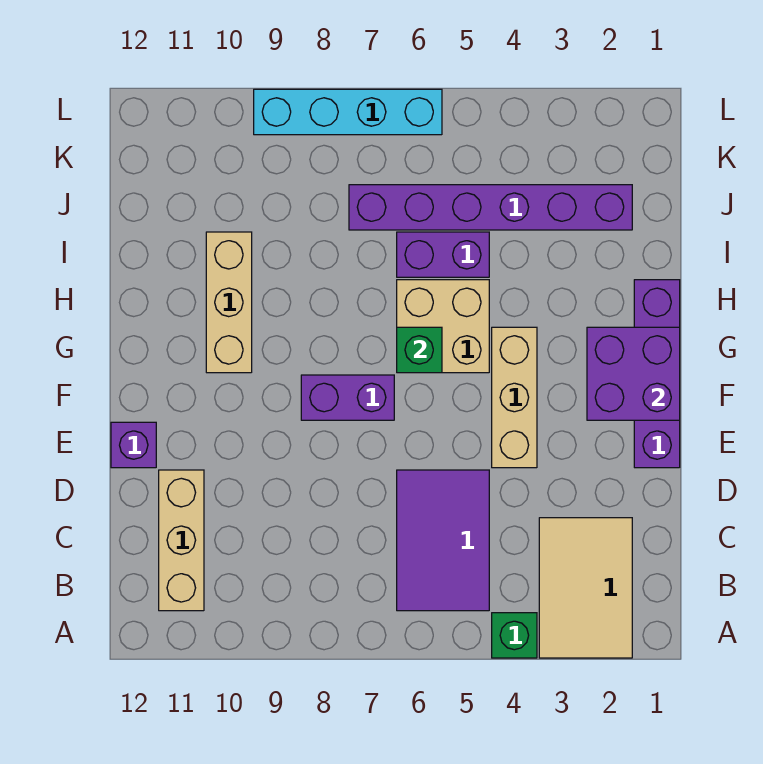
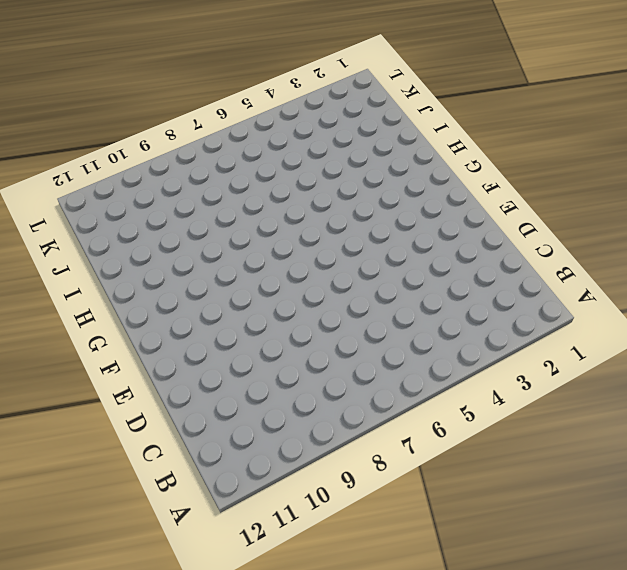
none -> tan tile A2:C3 level 1
none -> green brick A4 level 1
none -> purple tile B5:D6 level 1

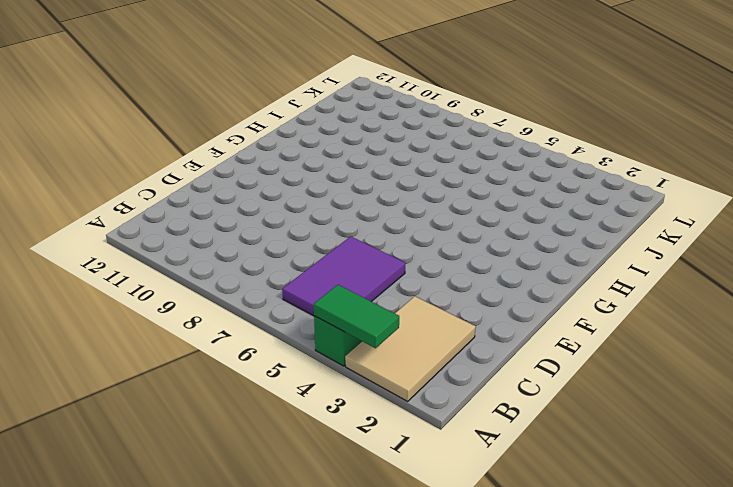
green tile A3:A4 level 2 -> none
none -> tan brick B11:D11 level 1
none -> purple brick E1:H1 level 1
none -> tan brick E4:G4 level 1

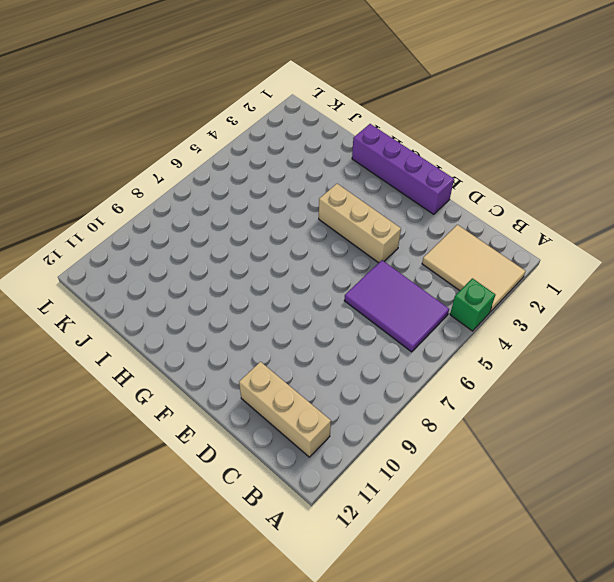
none -> purple brick E12 level 1
none -> purple brick F7:F8 level 1
none -> tan brick G5:H6 level 1

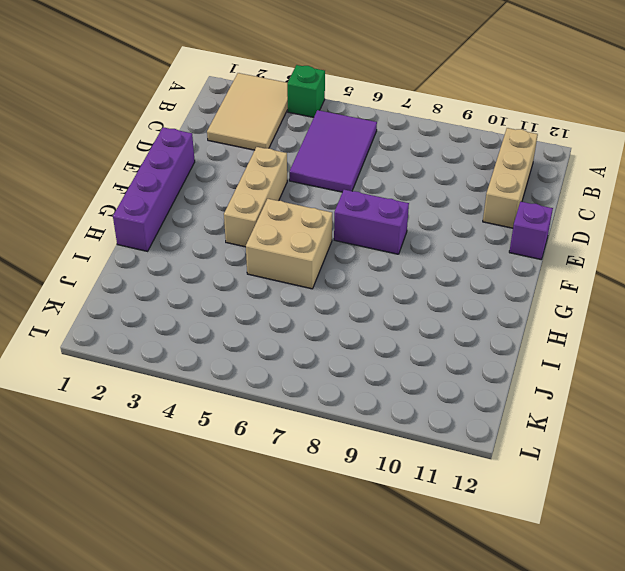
none -> tan brick G10:I10 level 1
none -> purple brick I5:I6 level 1
none -> purple brick J2:J7 level 1

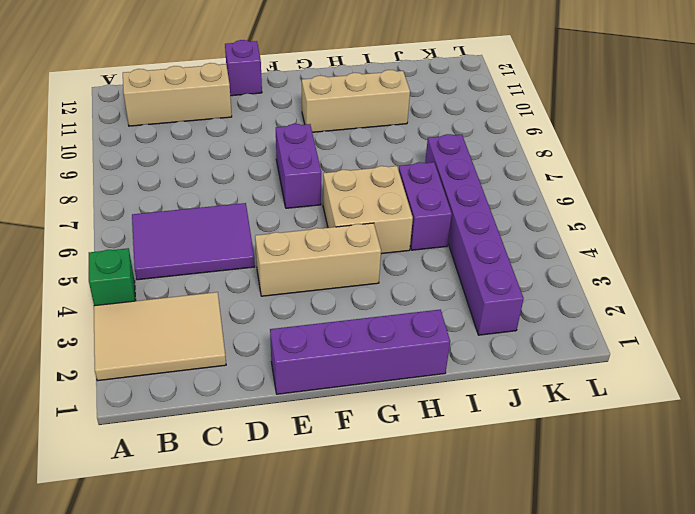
none -> cyan brick L6:L9 level 1
none -> purple brick F1:G2 level 2
none -> green brick G6 level 2

